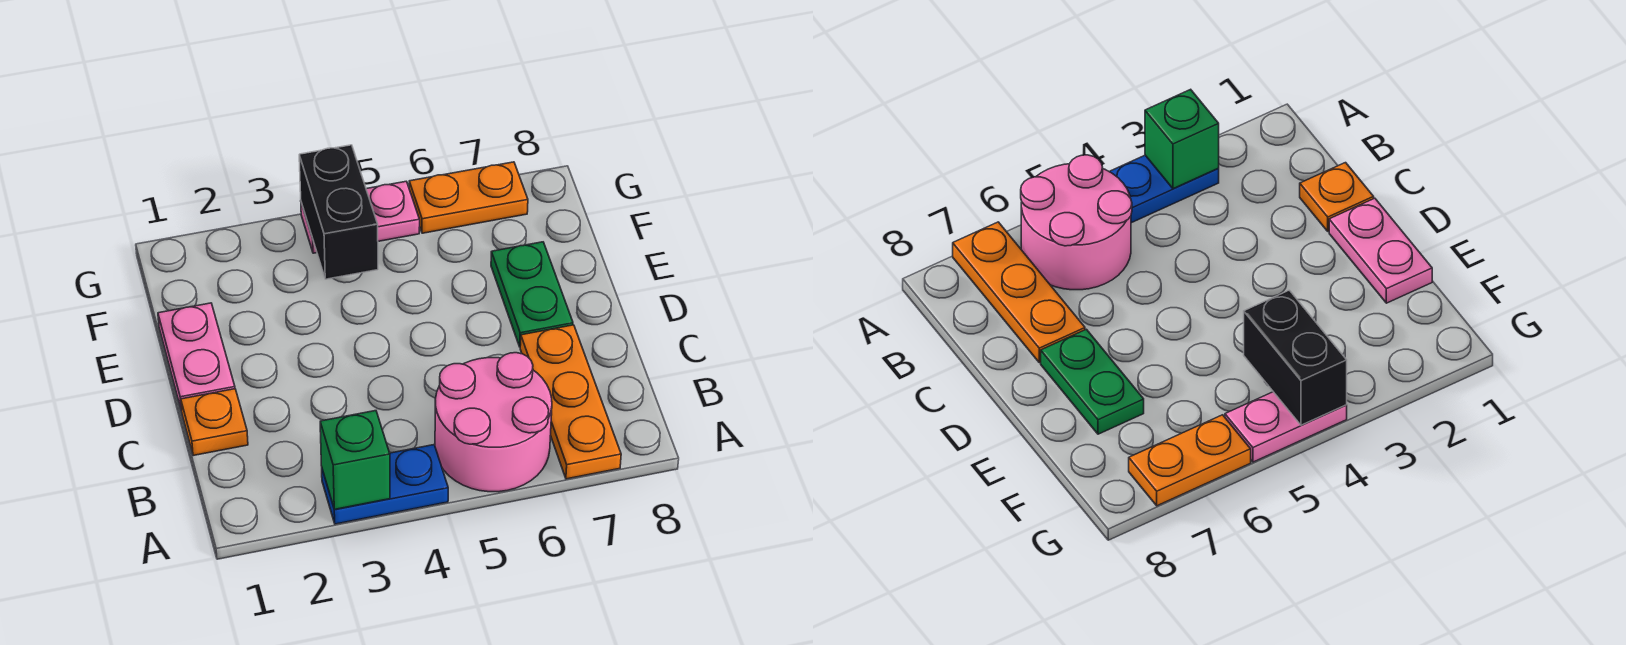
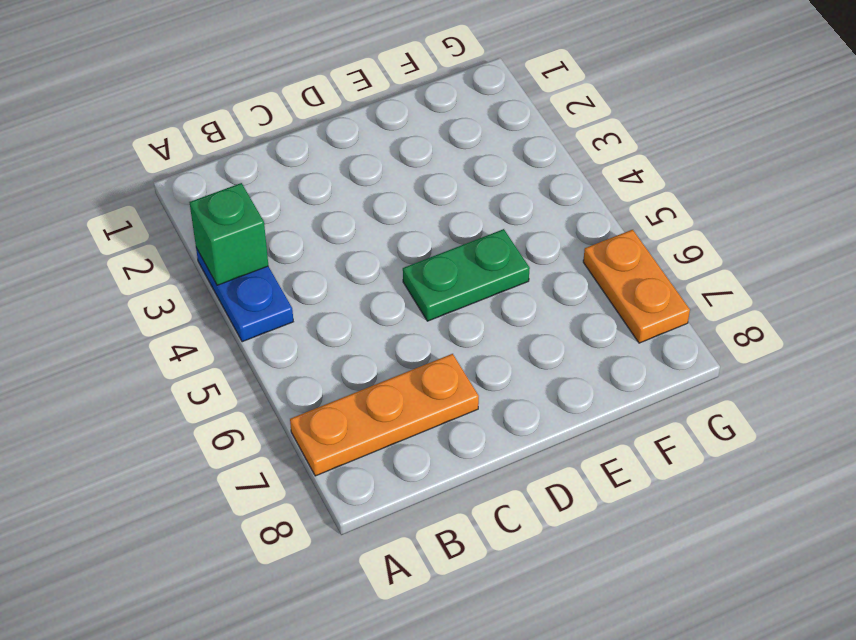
green plate D5:E5 level 1 -> green plate D7:E7 level 1
none -> pink round brick A5:B6 level 1
none -> orange plate C1 level 1

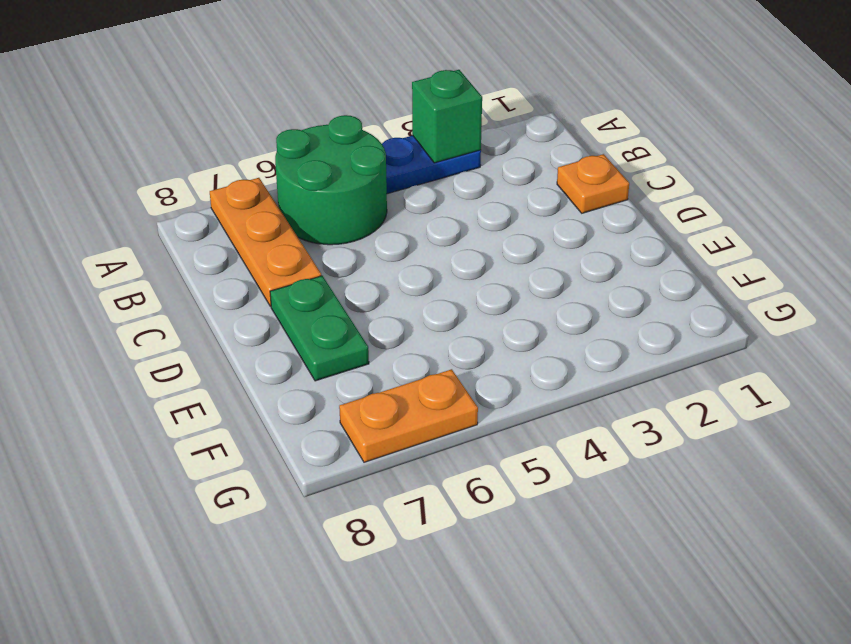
green round brick A5:B6 level 1 -> pink round brick A5:B6 level 1
none -> pink plate D1:E1 level 1
none -> pink plate G4:G5 level 1

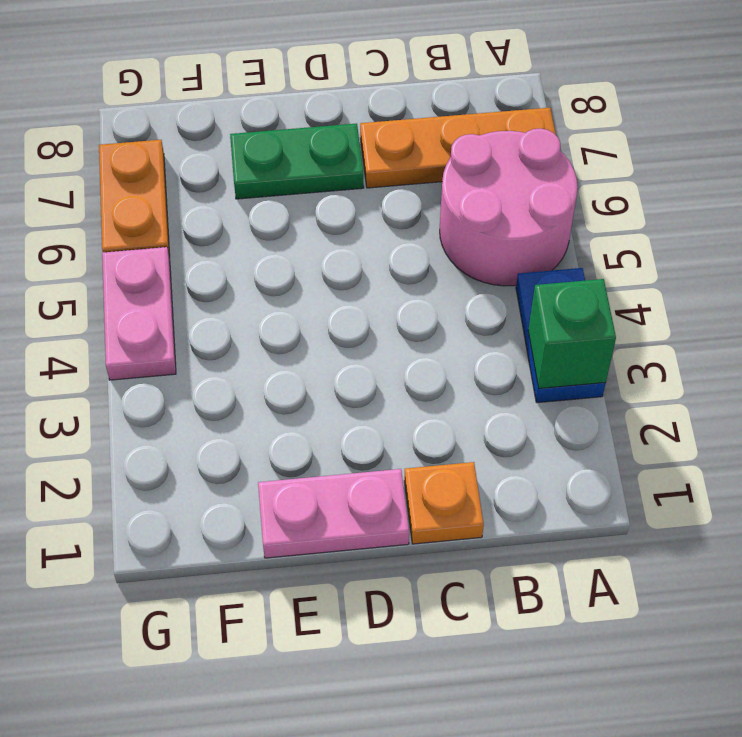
none -> black brick F4:G4 level 2

